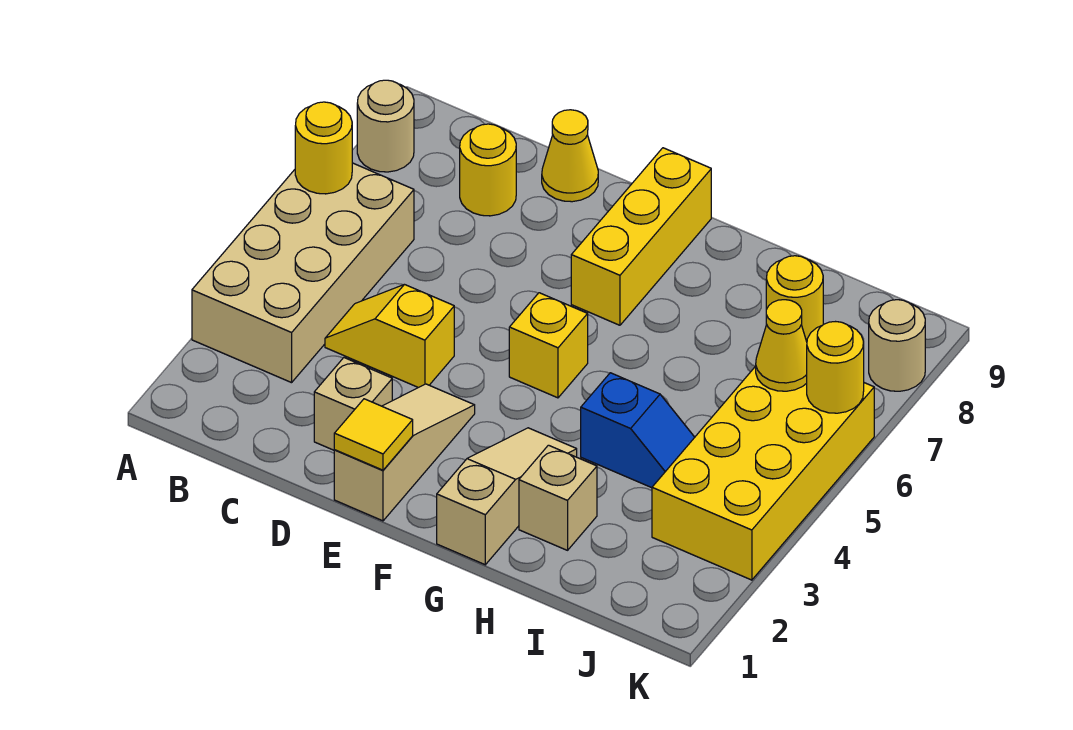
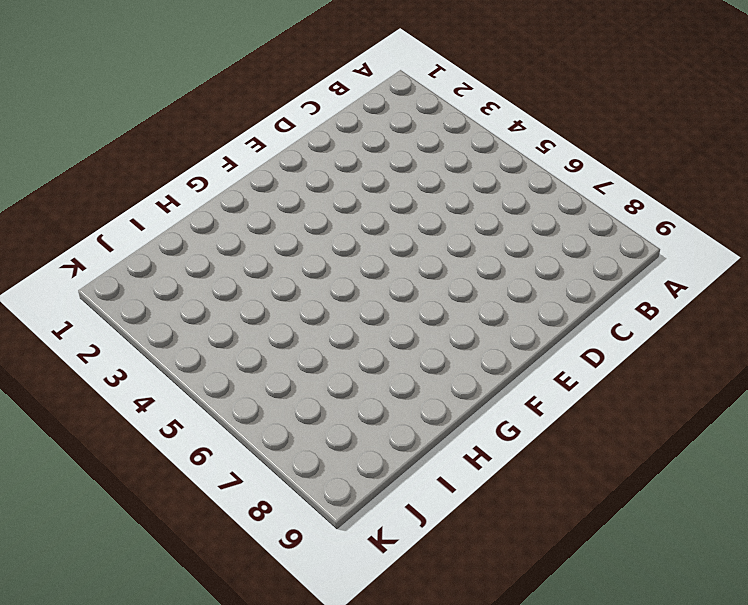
none -> tan brick A3:B6 level 1
none -> tan round brick A8 level 1
none -> yellow slope C4:D4 level 1 top D

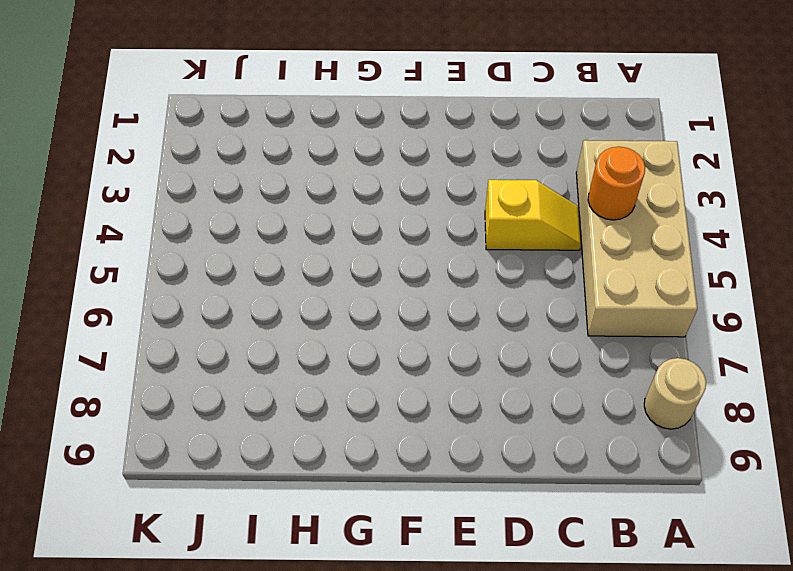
orange round brick B4 level 2 -> none
none -> yellow round brick C8 level 1
none -> tan brick D2 level 1
none -> yellow cone D9 level 1

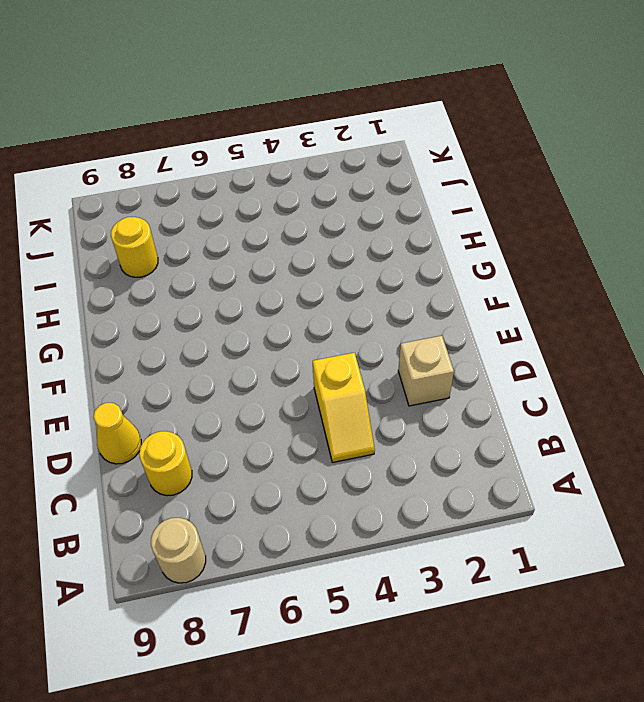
none -> tan brick A3:B6 level 1
none -> tan slope E1:E3 level 1 top 1
none -> yellow brick F5 level 1

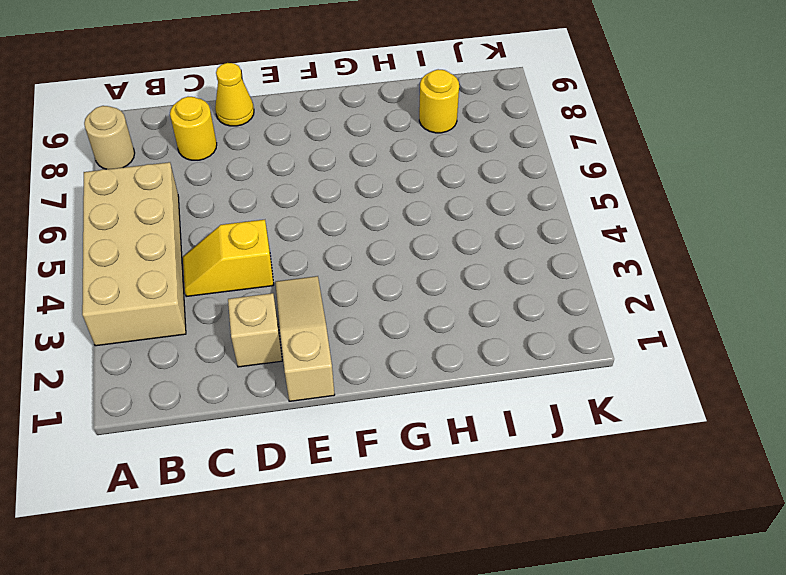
none -> yellow brick F5 level 1
none -> yellow brick F7:F9 level 1
none -> tan slope G1:G3 level 1 top 1

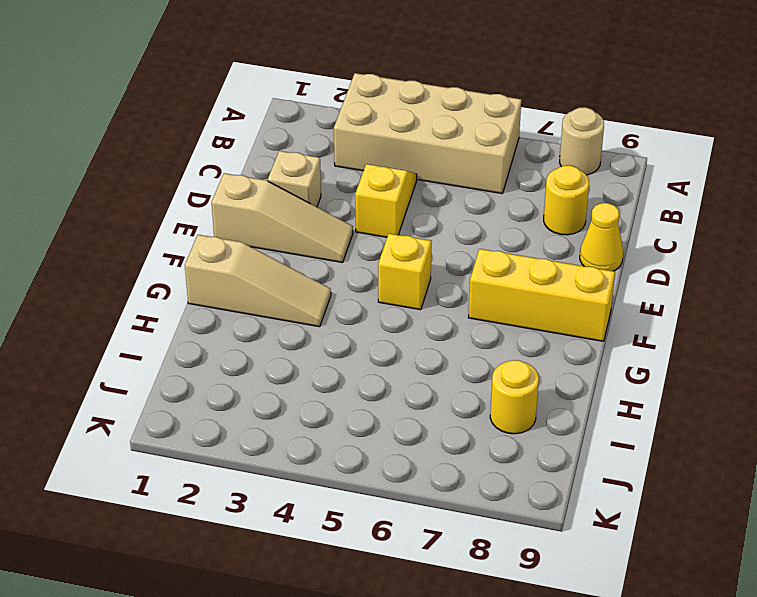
none -> tan brick H2 level 1
none -> blue slope H4:I4 level 1 top H
none -> yellow brick J3:K6 level 1

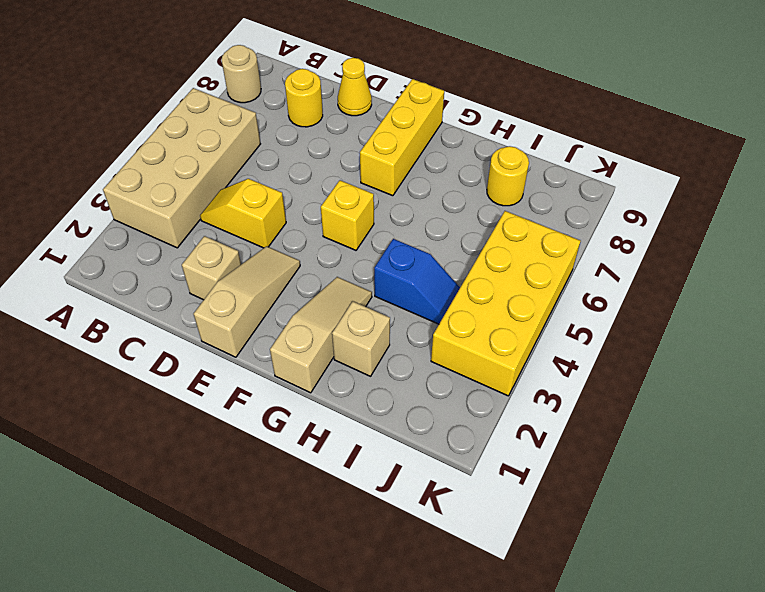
none -> tan round brick K8 level 1
none -> yellow round brick A6 level 2
none -> yellow tile E1 level 2

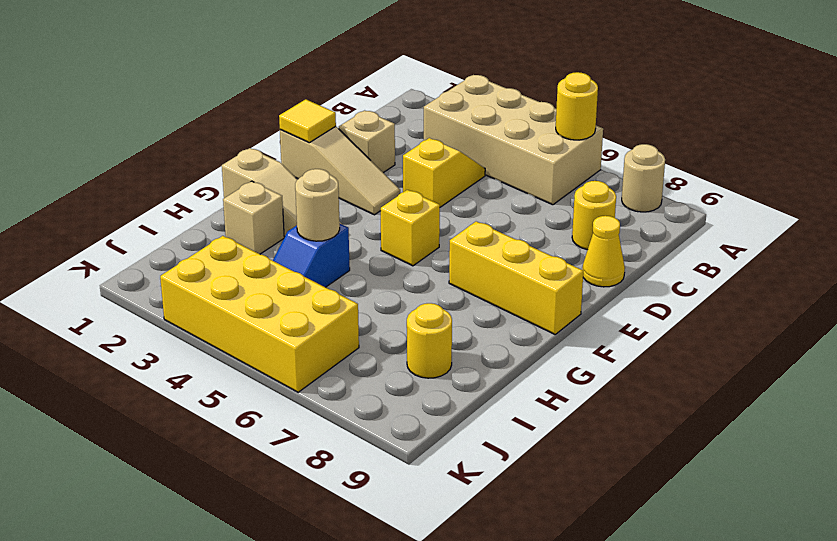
tan round brick H4 level 2 -> tan round brick K8 level 1
none -> yellow cone J6 level 2
none -> yellow round brick K6 level 2

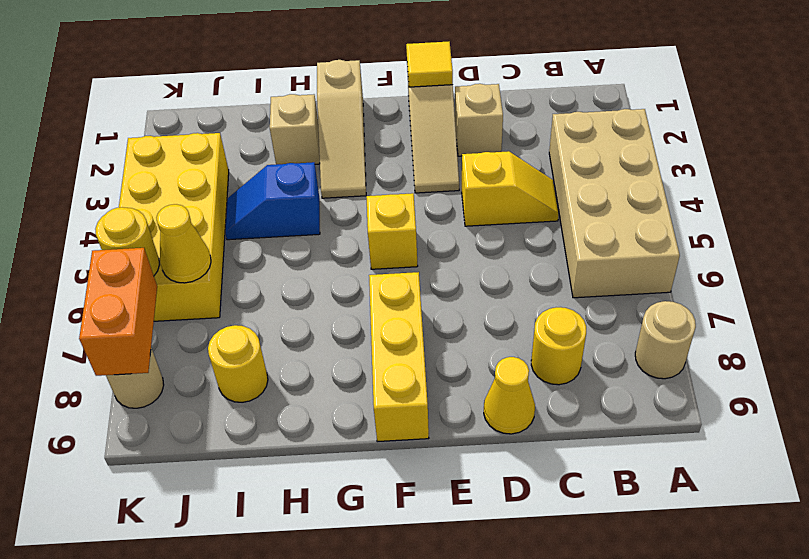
orange brick K7:K8 level 2 -> none
none -> yellow round brick A6 level 2

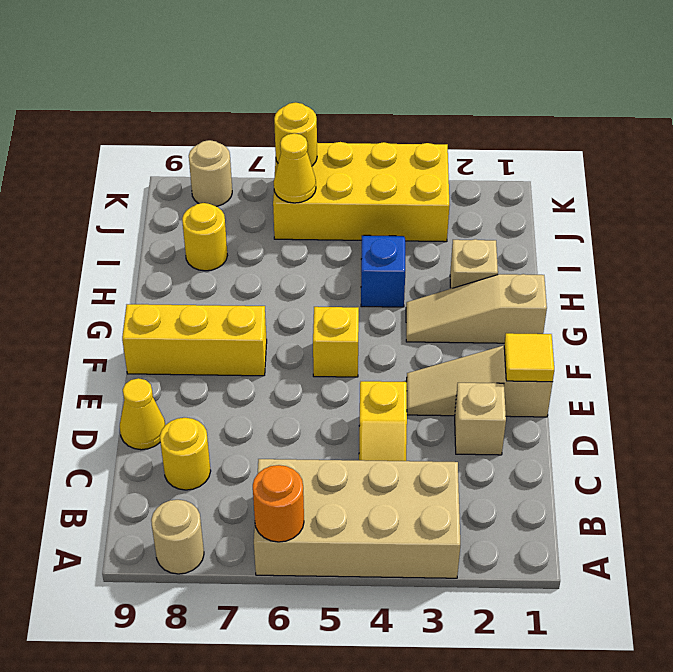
orange round brick A6 level 2 -> yellow round brick A6 level 2

